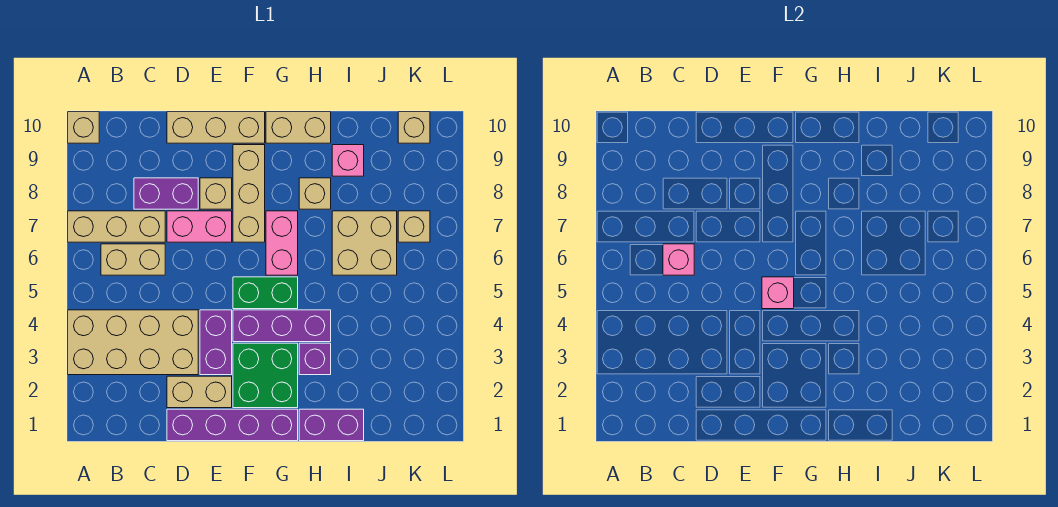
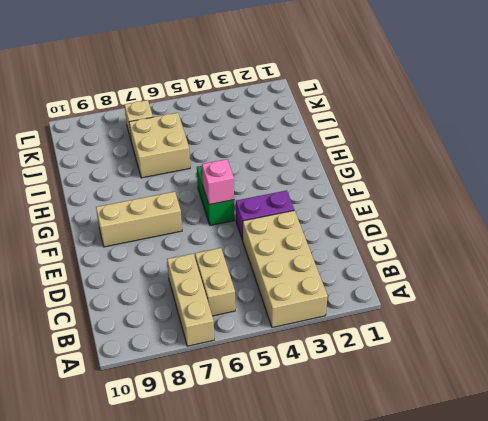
none -> tan brick A10 level 1
none -> purple brick C8:D8 level 1
none -> purple brick D1:G1 level 1

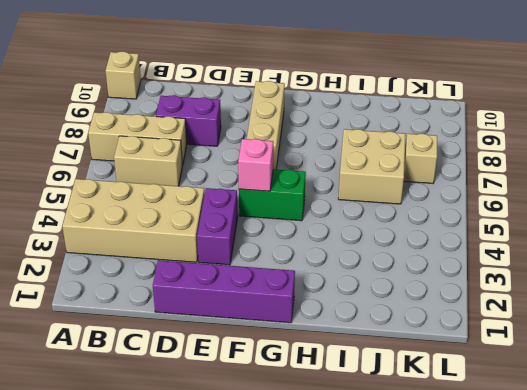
none -> tan brick D2:E2 level 1
none -> pink brick D7:E7 level 1
none -> tan brick D10:F10 level 1

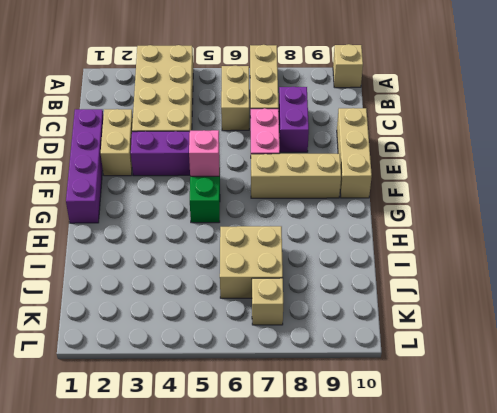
none -> tan brick E8 level 1
none -> green brick F2:G3 level 1
none -> purple brick F4:H4 level 1

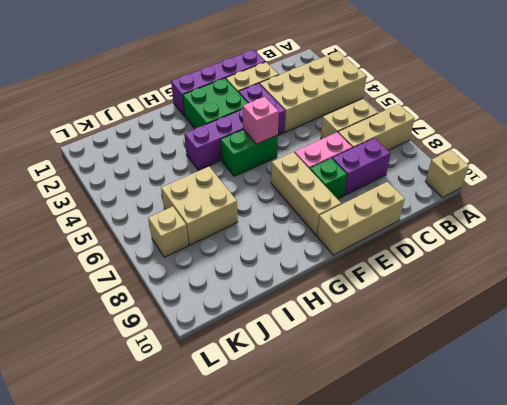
green brick E8 level 1 -> tan brick E8 level 1
none -> pink brick G6:G7 level 1
none -> tan brick G10:H10 level 1
none -> purple brick H1:I1 level 1

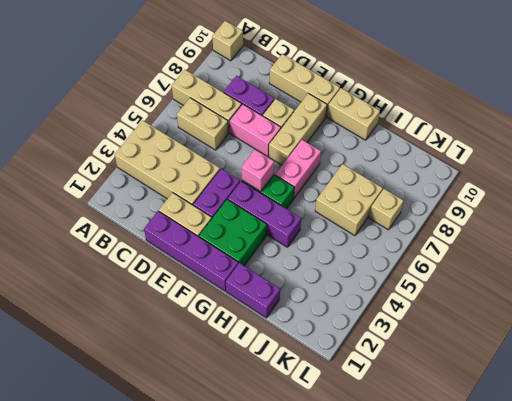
none -> purple brick H3 level 1
none -> tan brick H8 level 1
none -> pink brick I9 level 1

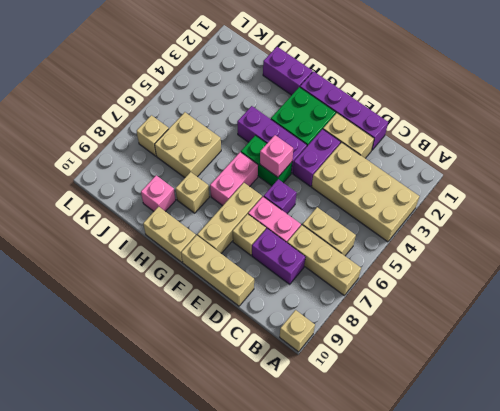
purple brick E6 level 1 -> purple brick H3 level 1
none -> tan brick K10 level 1
none -> pink brick C6 level 2

